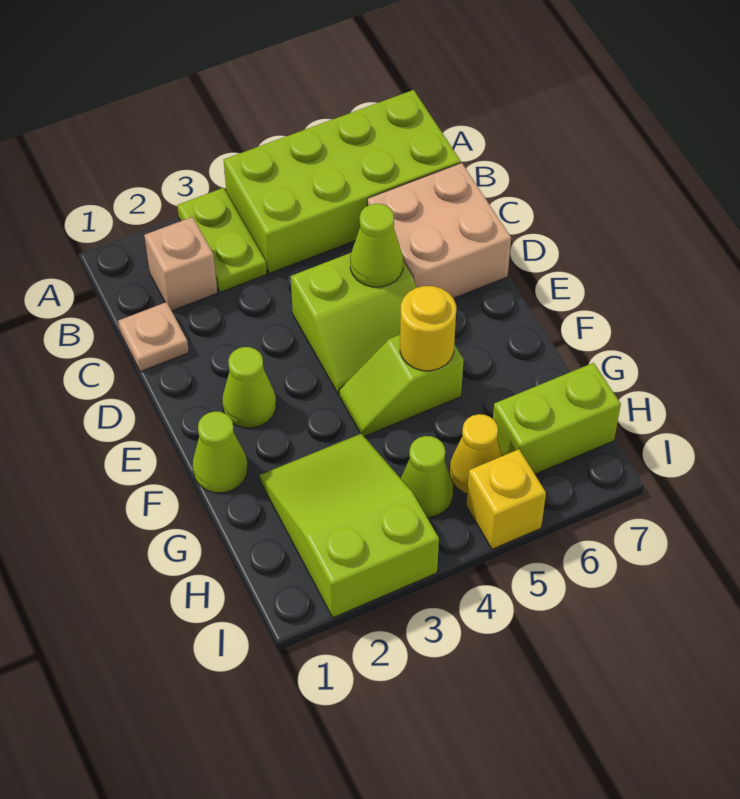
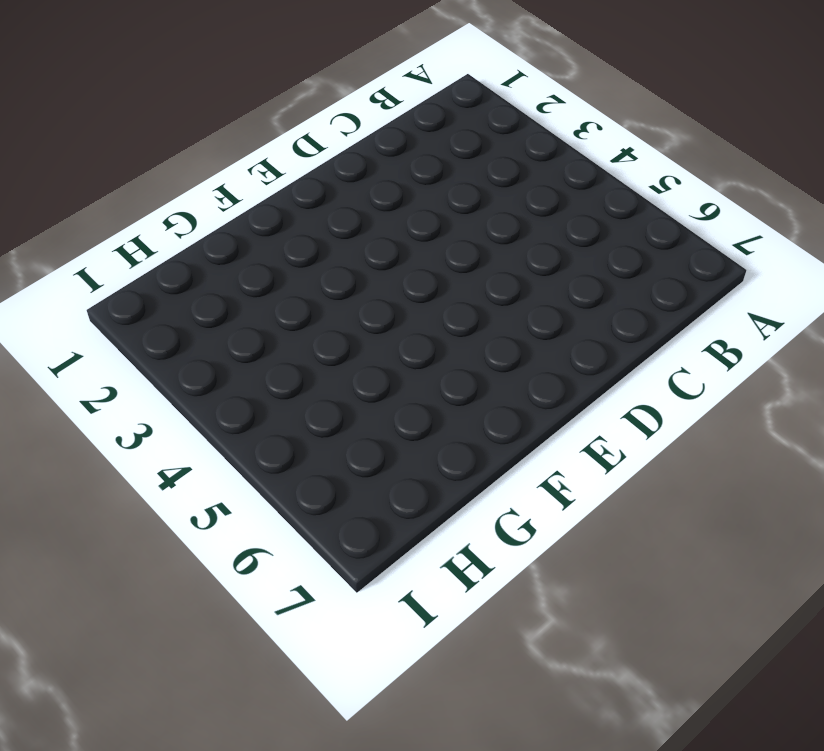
none -> lime plate A3:B3 level 1
none -> lime brick A4:B7 level 1
none -> tan brick B2 level 1

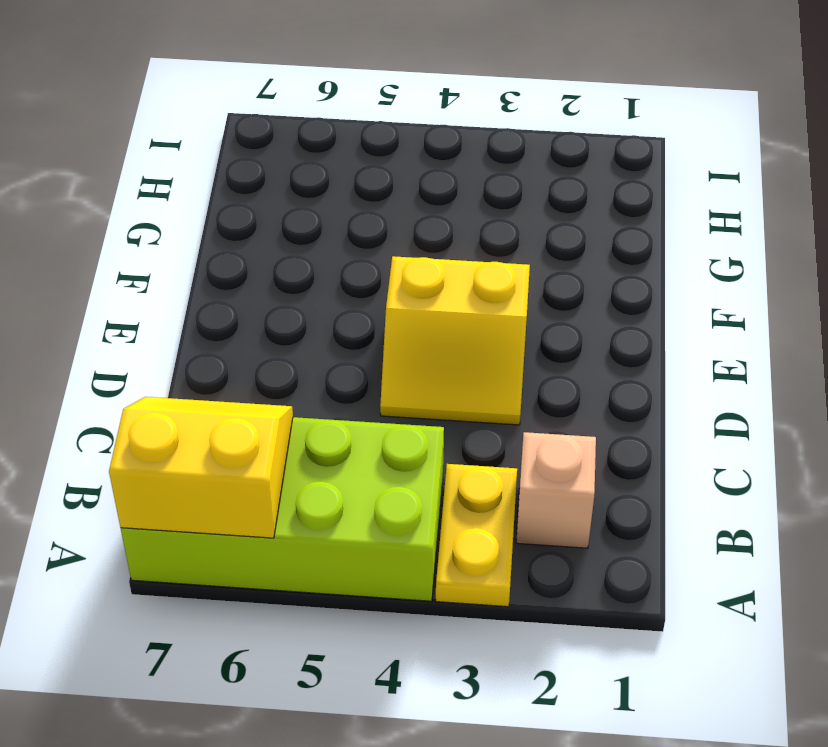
yellow plate A3:B3 level 1 -> lime plate A3:B3 level 1
yellow slope A6:B7 level 2 top A -> none
yellow slope D3:E4 level 1 top E -> lime slope D4:E5 level 1 top D
none -> tan plate C1 level 1
none -> tan brick C6:D7 level 1
none -> lime cone E2 level 1

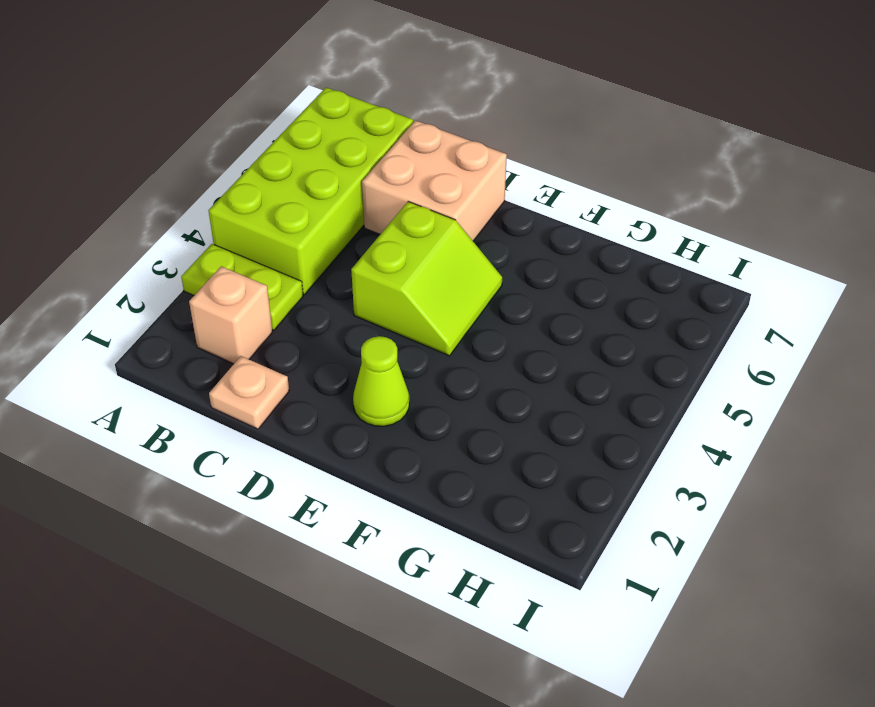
none -> lime cone F1 level 1
none -> lime slope F4:F5 level 1 top 5
none -> lime slope G2:I3 level 1 top I

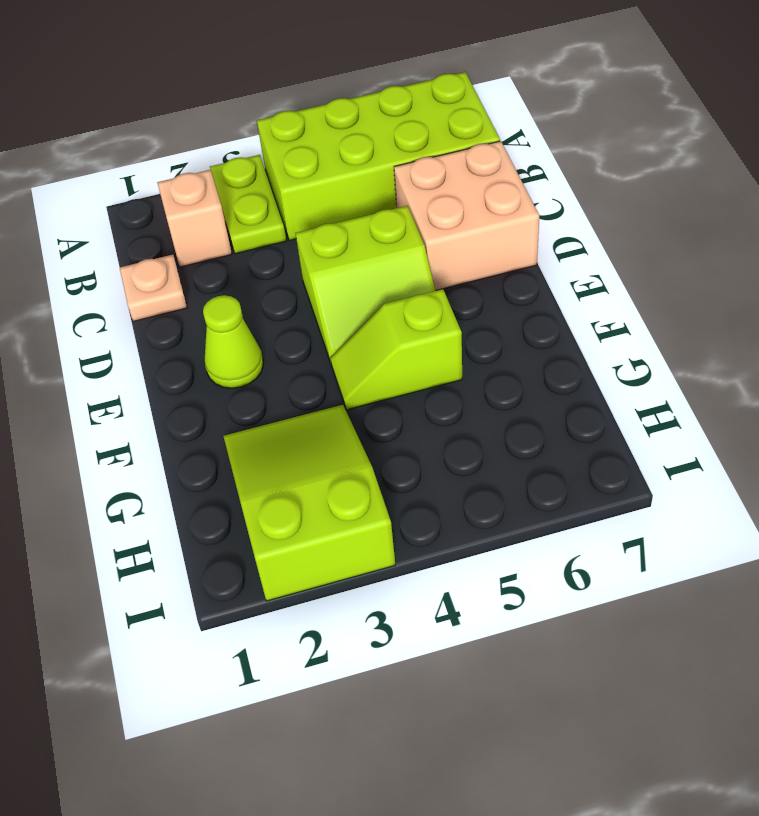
none -> lime cone F1 level 1
none -> lime cone H4 level 1
none -> yellow cone H5 level 1

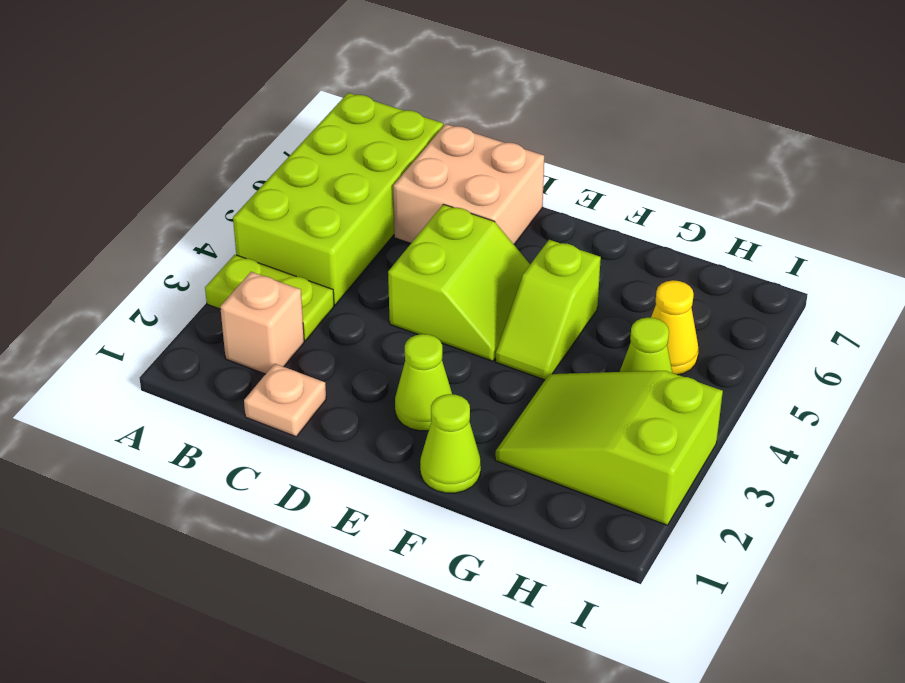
none -> lime brick H6:H7 level 1
none -> yellow brick I5 level 1
none -> lime cone D5 level 2

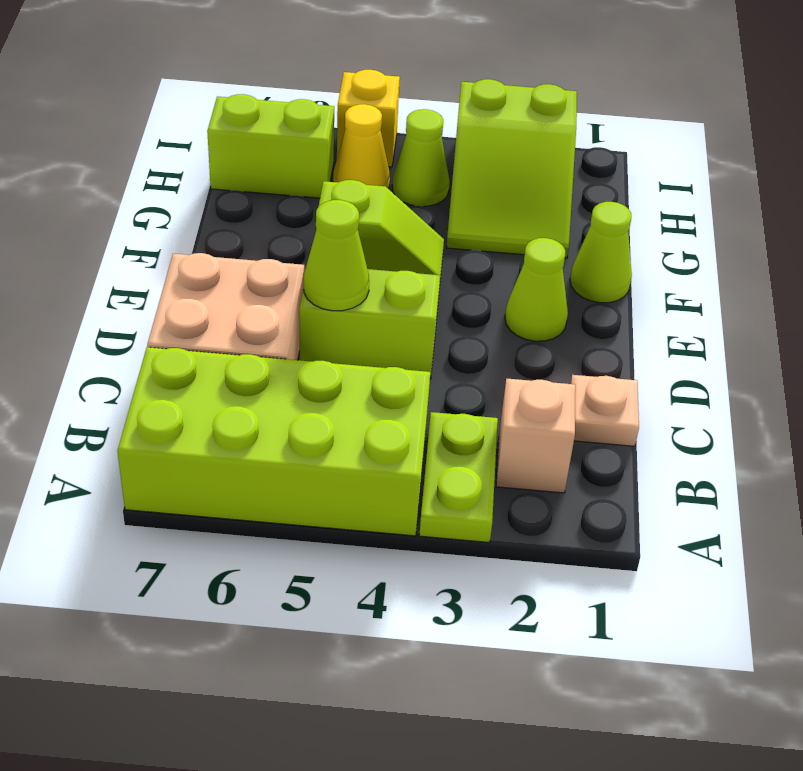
none -> yellow round brick F5 level 2

